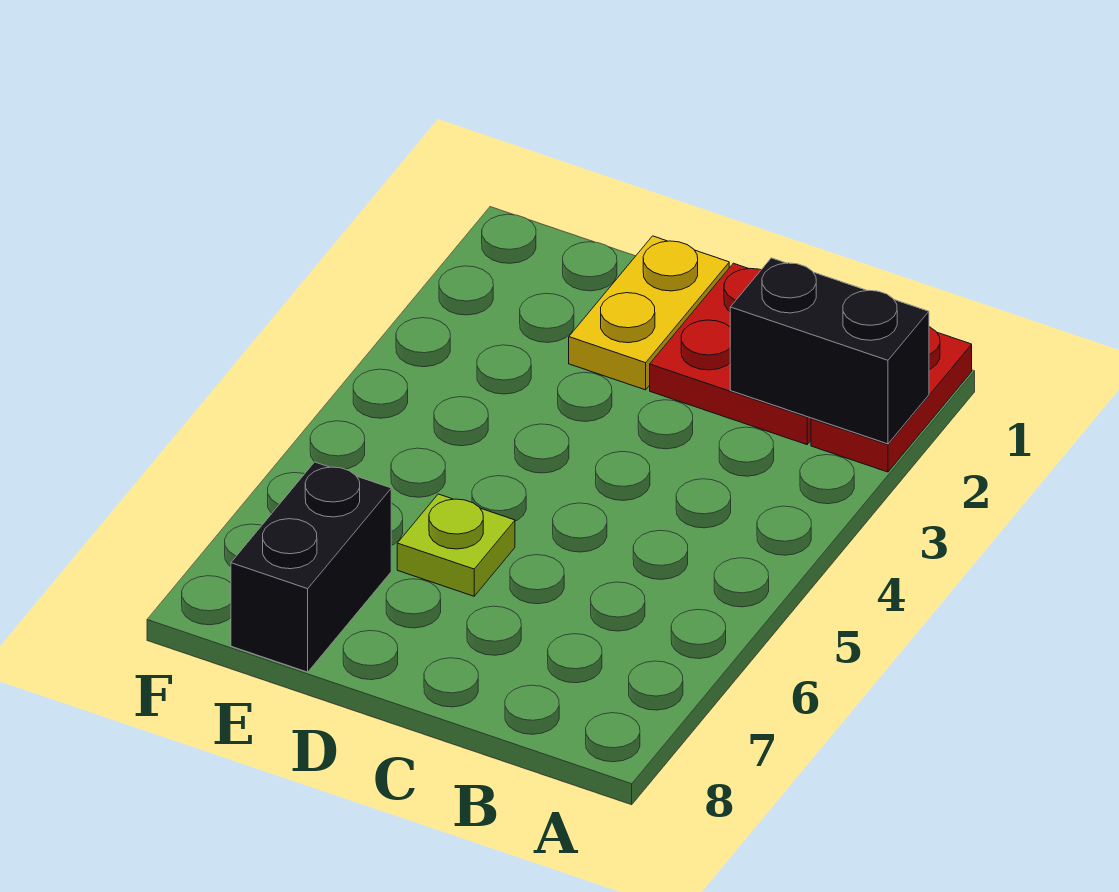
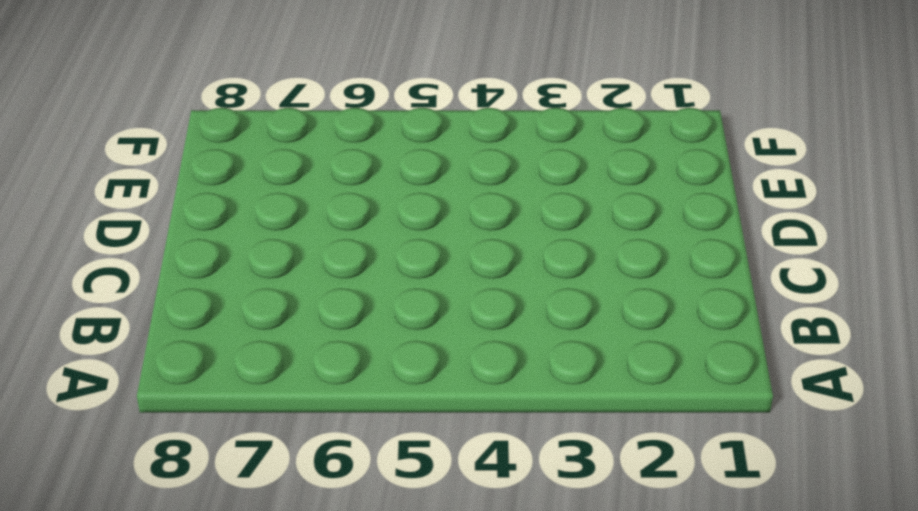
none -> red plate A1:A2 level 1
none -> red plate B1:C2 level 1

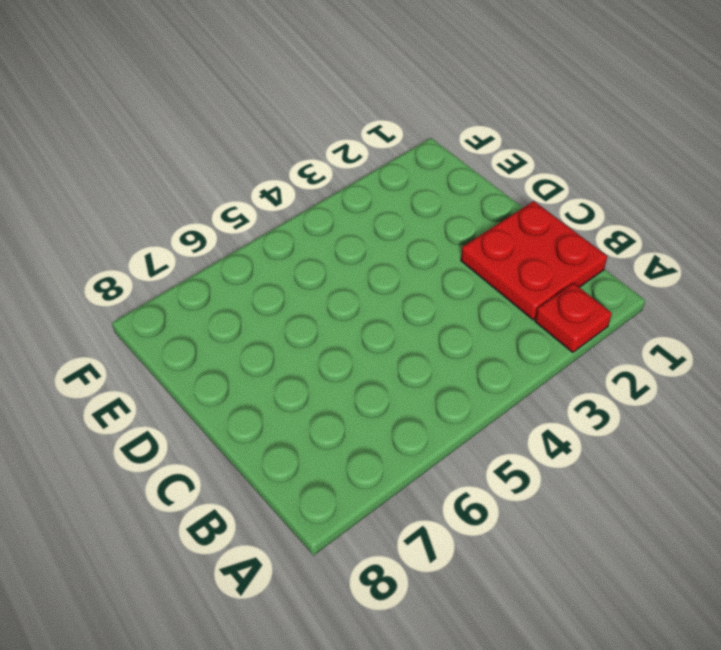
red plate A2 level 1 -> red plate A1:A2 level 1
none -> yellow plate D1:D2 level 1
none -> lime plate D6 level 1

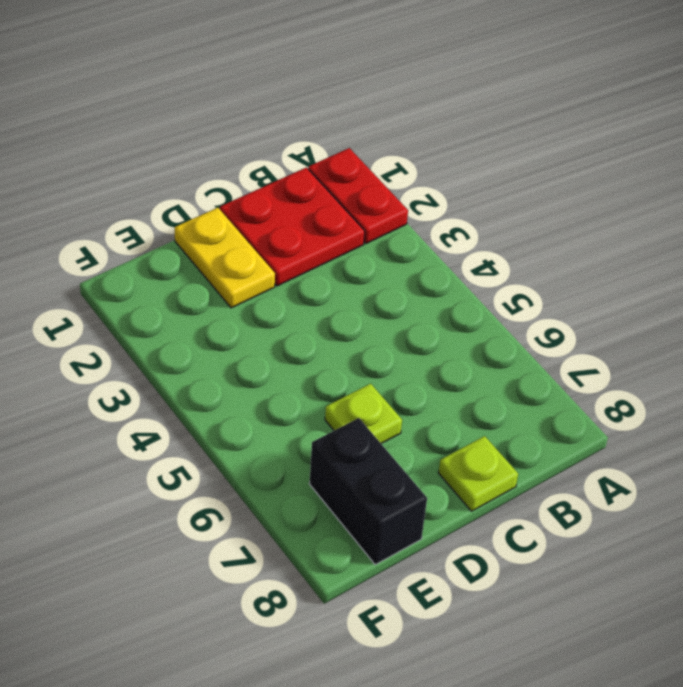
lime plate C8 level 1 -> none
none -> black brick A2:B2 level 2

